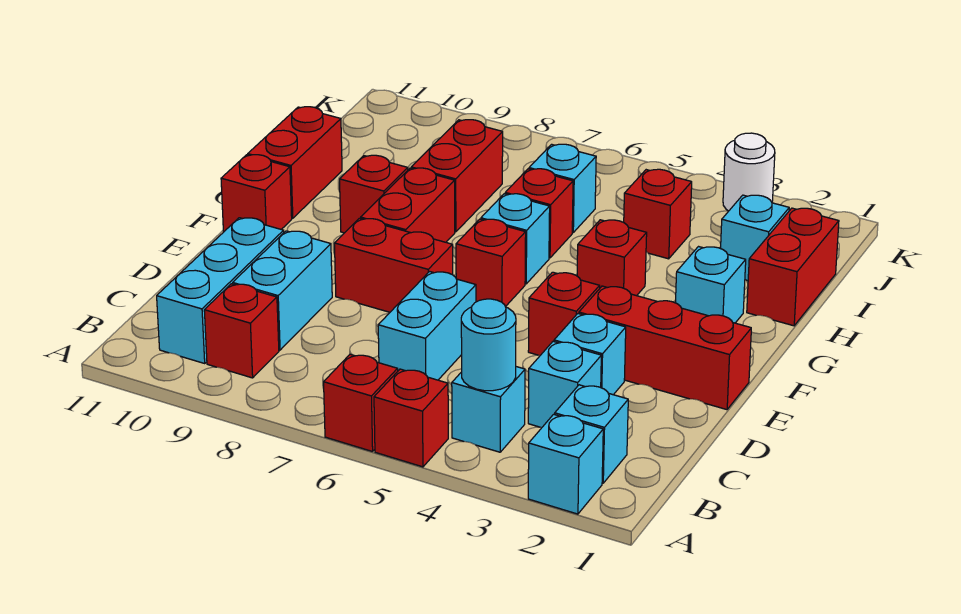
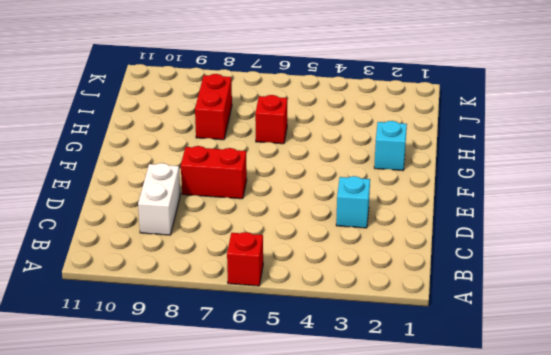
white brick C9:D9 level 1 -> cyan brick C9:D9 level 1
none -> cyan brick A2 level 1
none -> red brick A5 level 1
none -> cyan brick B2 level 1
none -> cyan brick B4 level 1

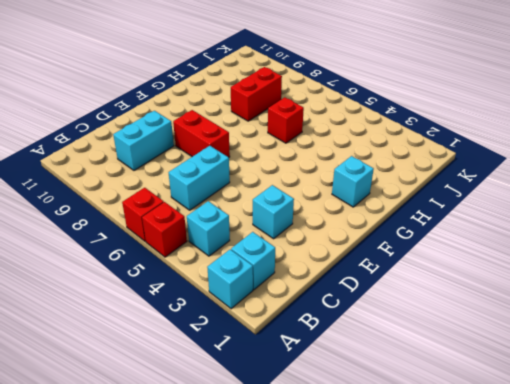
none -> red brick B9 level 1
none -> cyan brick B10:D10 level 1
none -> cyan brick C3 level 1
none -> red brick E1:E3 level 1

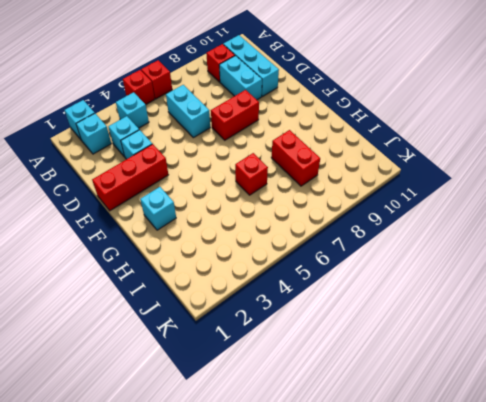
none -> red brick E4 level 1
none -> red brick F6 level 1
none -> red brick F8:G8 level 1
none -> red brick F11 level 1

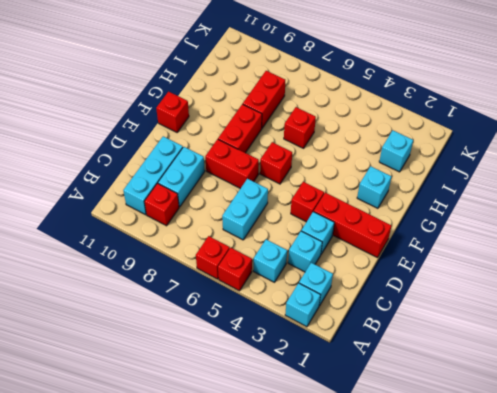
none -> red brick G4 level 1
none -> cyan brick G6 level 1
none -> red brick G9 level 1
none -> red brick G11:H11 level 1

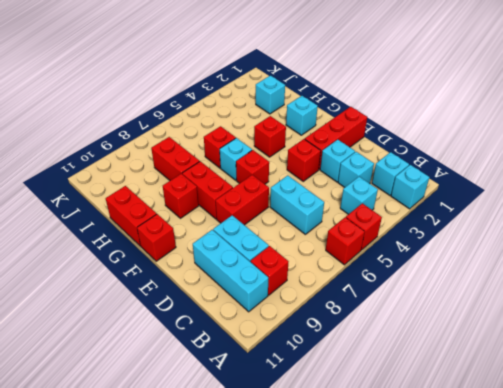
none -> red brick H1:I1 level 1
none -> red brick I4 level 1
none -> cyan brick I6 level 1
none -> white round brick K3 level 1

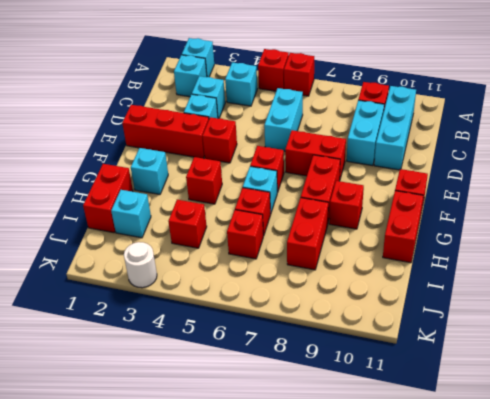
red brick I6 level 1 -> cyan brick I6 level 1
none -> cyan round brick B4 level 2

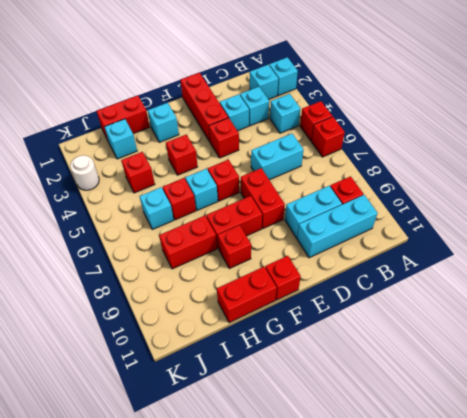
none -> cyan round brick B4 level 2

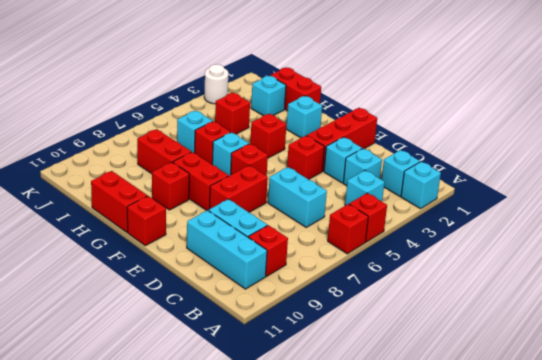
none -> cyan round brick B4 level 2

